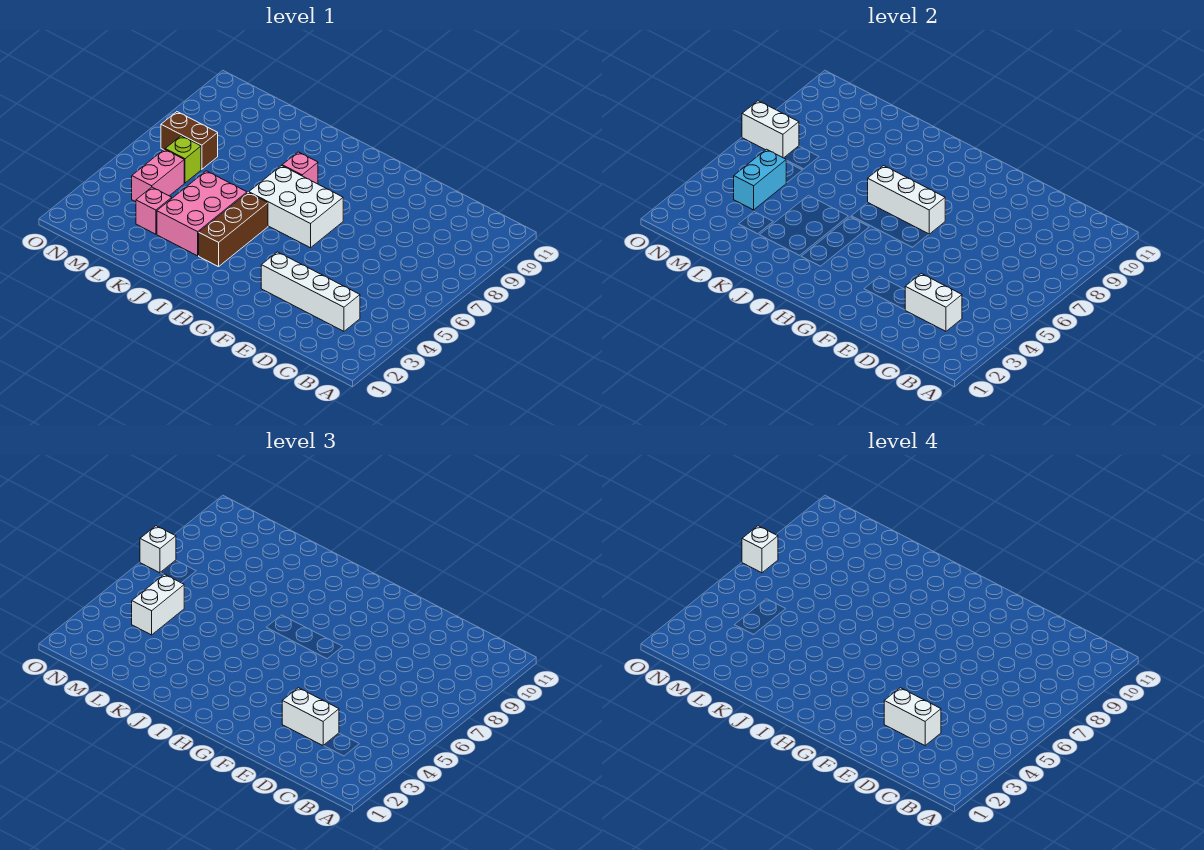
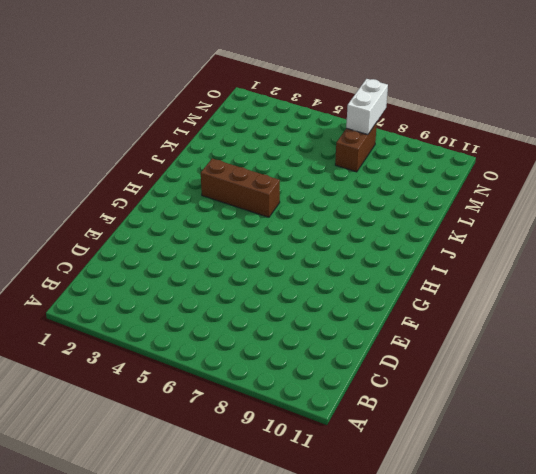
none -> white brick C3:F3 level 1
none -> white brick G6:I7 level 1
none -> pink brick I8 level 1

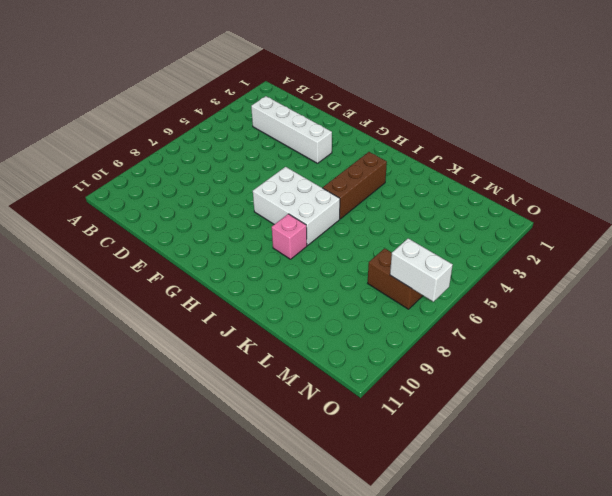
none -> pink brick J3:K5 level 1
none -> pink brick L3 level 1
none -> pink brick M4:M5 level 1

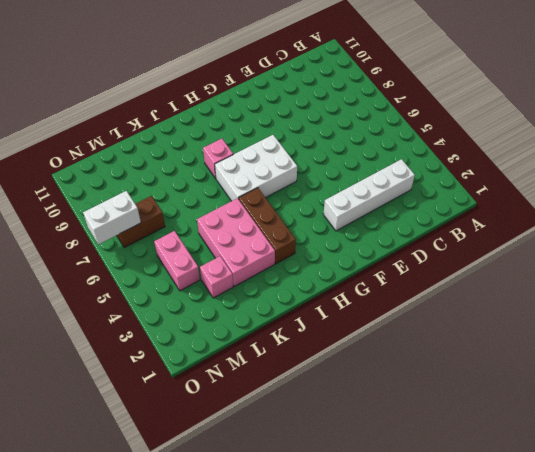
none -> lime brick M6 level 1
none -> white brick C3:D3 level 2
none -> white brick G7:I7 level 2

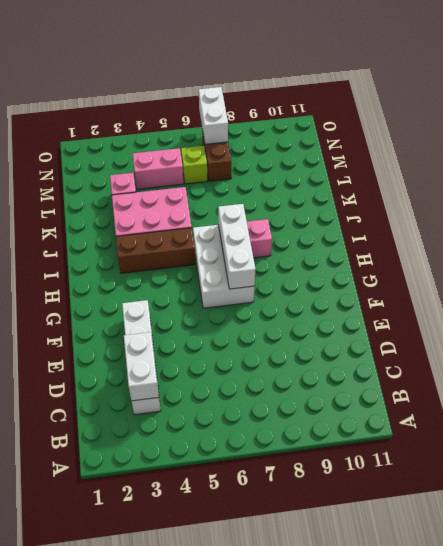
none -> cyan brick M4:M5 level 2
none -> white brick D3:E3 level 3
none -> white brick M4:M5 level 3

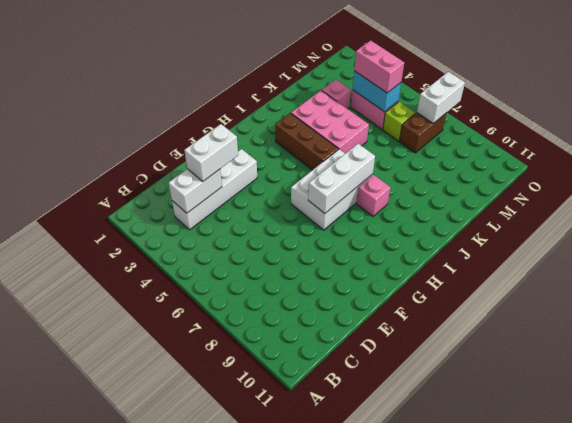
pink brick M4:M5 level 3 -> white brick M4:M5 level 3
none -> white brick O7 level 3
none -> white brick D3:E3 level 4
none -> white brick O7 level 4

